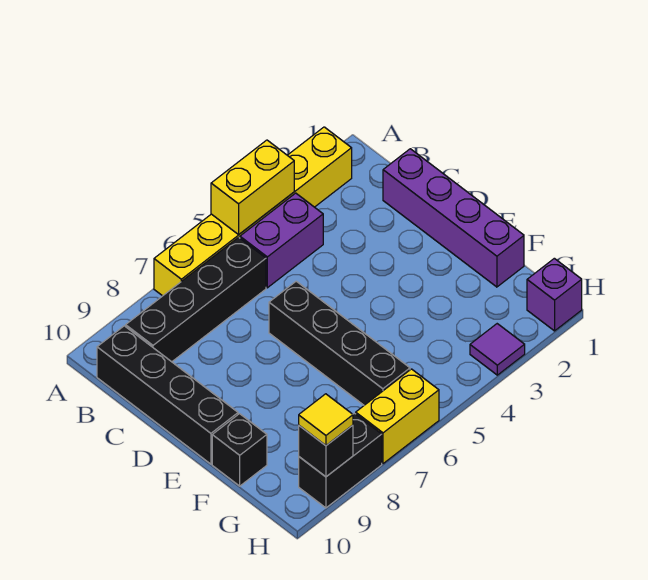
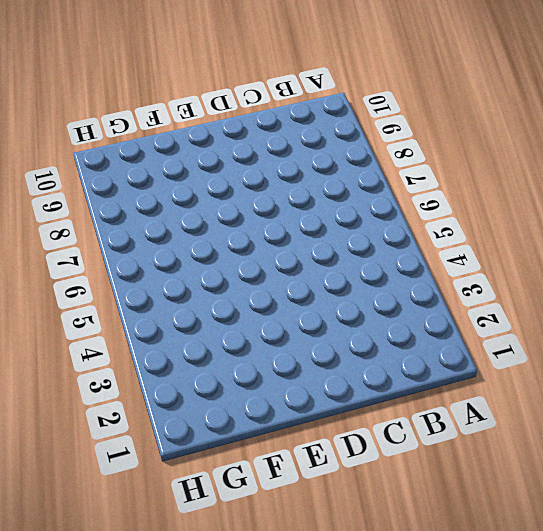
none -> yellow brick A2:A7 level 1
none -> purple brick B4:B5 level 1
none -> black brick B6:B9 level 1

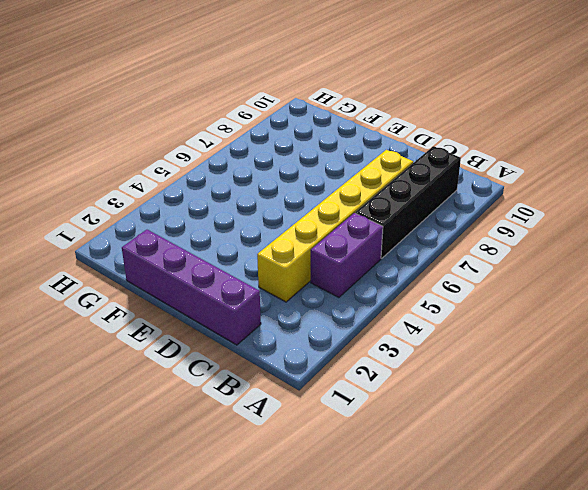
yellow brick C3:C8 level 1 -> yellow brick A2:A7 level 1
none -> black brick B10:E10 level 1
none -> black brick D6:G6 level 1
none -> black brick F10 level 1

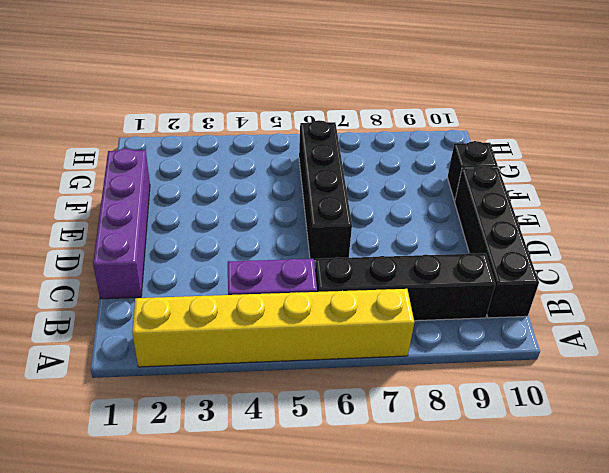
none -> purple brick H1 level 1
none -> purple tile H3 level 1
none -> yellow brick H6:H7 level 1

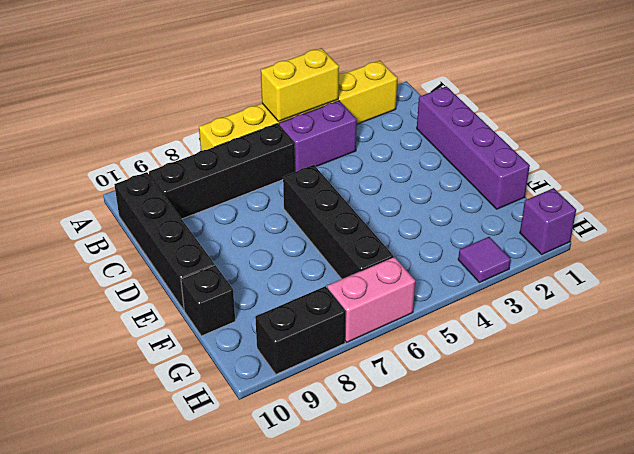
pink brick H6:H7 level 1 -> yellow brick H6:H7 level 1
none -> black brick H9 level 2
none -> yellow tile H9 level 3

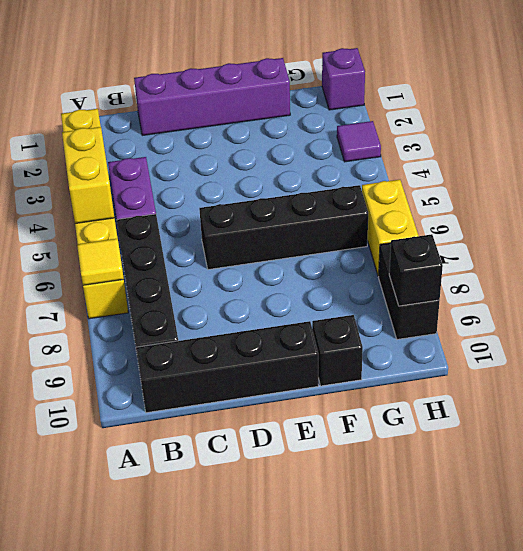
yellow tile A7 level 2 -> yellow tile H9 level 3

